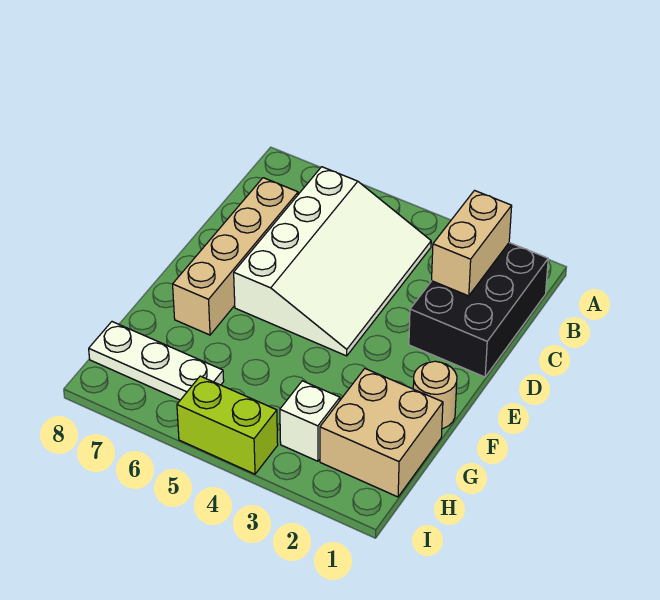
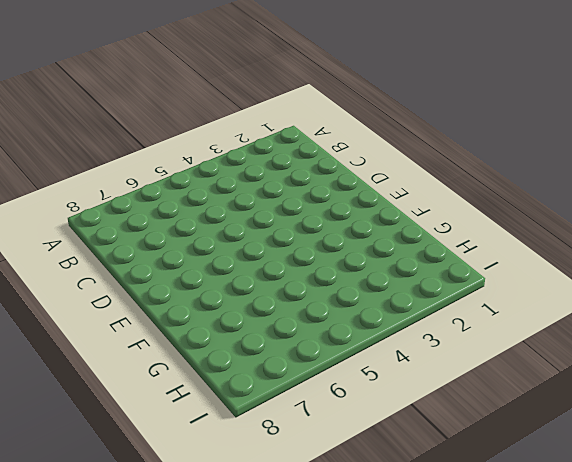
none -> black brick B1:D2 level 1
none -> white slope B4:E6 level 1 top 6

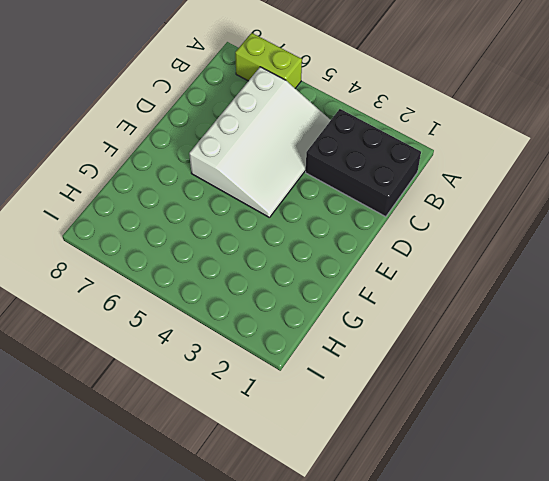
lime brick A6:A7 level 1 -> lime brick I4:I5 level 1
black brick B1:C3 level 1 -> black brick B1:D2 level 1
none -> tan brick C7:F7 level 1
none -> tan round brick F1 level 1

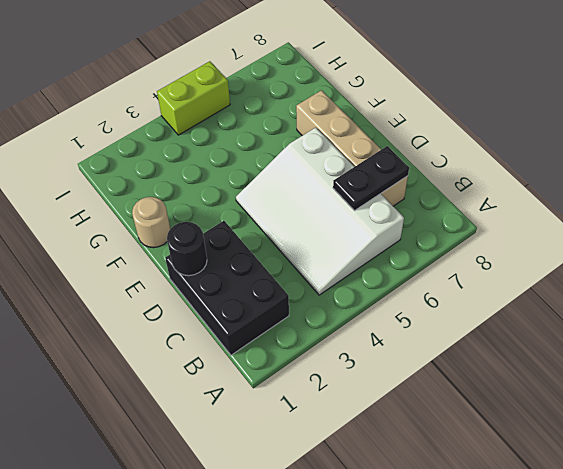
black plate C6:C7 level 2 -> none
black round brick D1 level 2 -> none
none -> tan brick G1:H2 level 1
none -> white brick H3 level 1

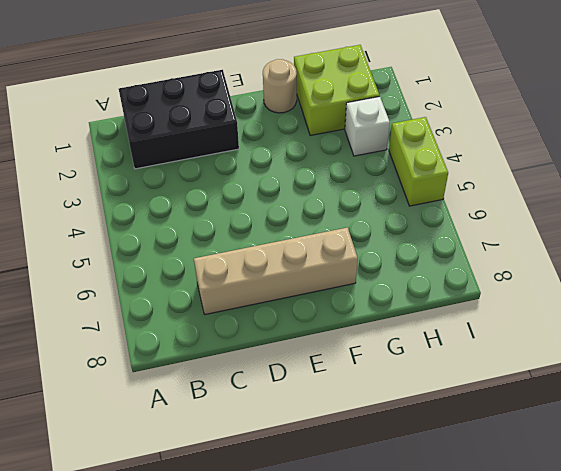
lime brick G1:H2 level 1 -> tan brick G1:H2 level 1
none -> white slope B4:E6 level 1 top 6
none -> white plate H6:H8 level 1

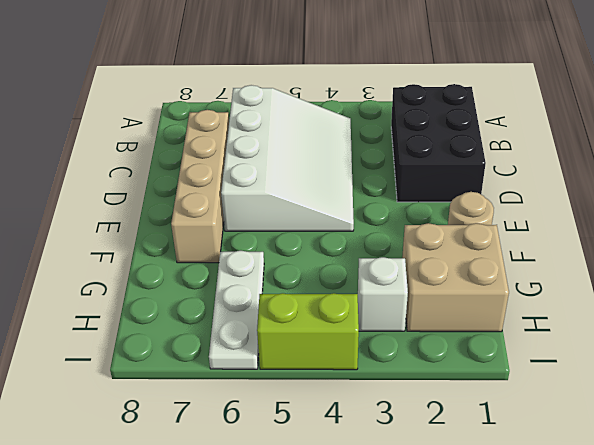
white plate G6:I6 level 1 -> white plate H6:H8 level 1
none -> tan brick B2:C2 level 2

